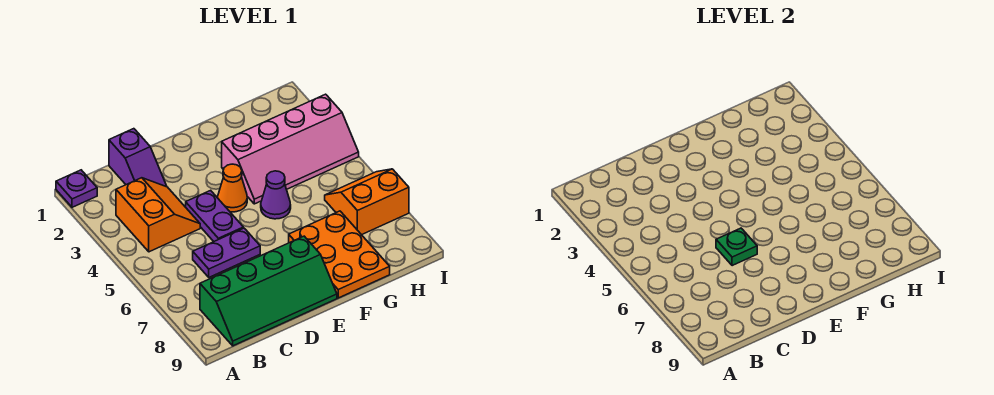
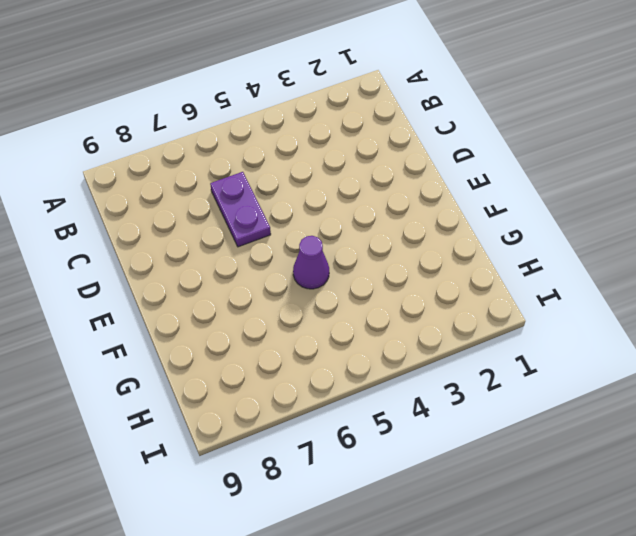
none -> purple plate A1 level 1
none -> orange slope B3:C4 level 1 top B
none -> green slope B8:E9 level 1 top 8

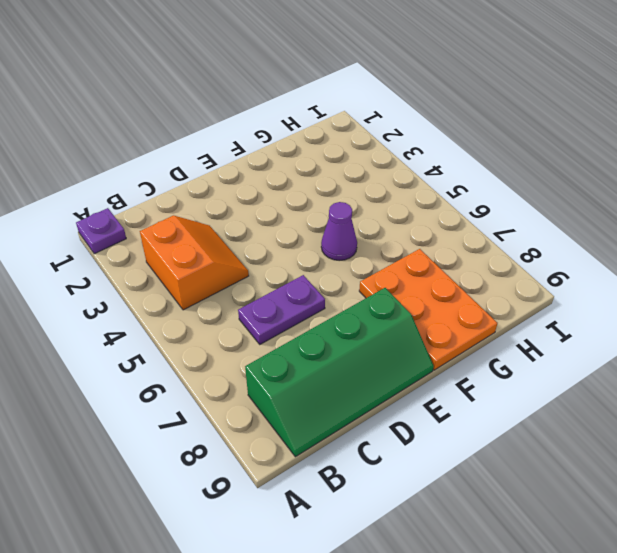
none -> purple slope C1:C2 level 1 top 1
none -> purple plate D4:D5 level 1
none -> orange cone E4 level 1

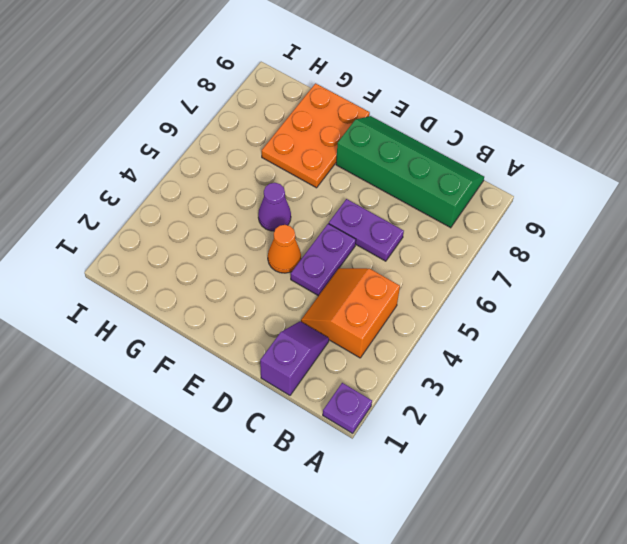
none -> pink slope F3:I4 level 1 top 3
none -> orange slope H6:I7 level 1 top 7
none -> green plate D6 level 2

